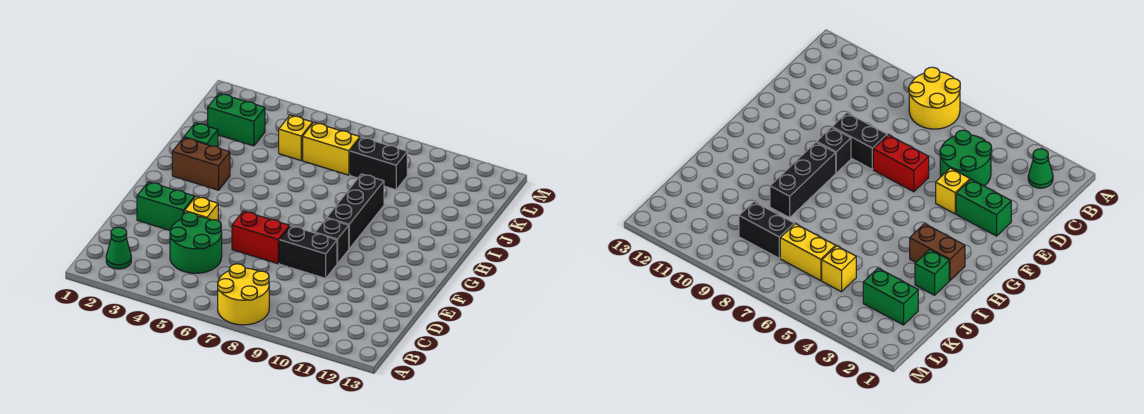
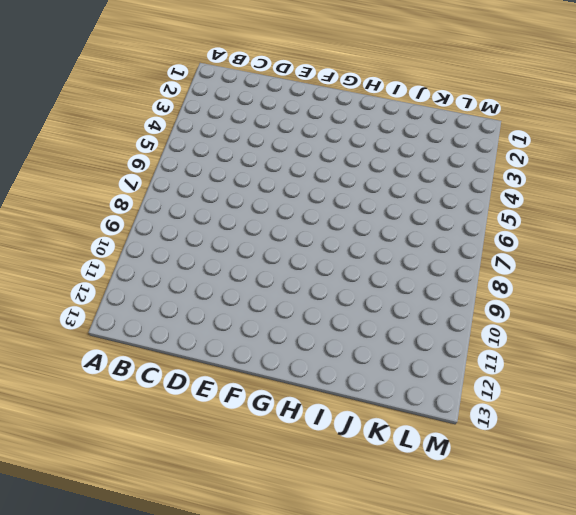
none -> yellow round brick A7:B8 level 1
none -> green cone B2 level 1
none -> green round brick C4:D5 level 1

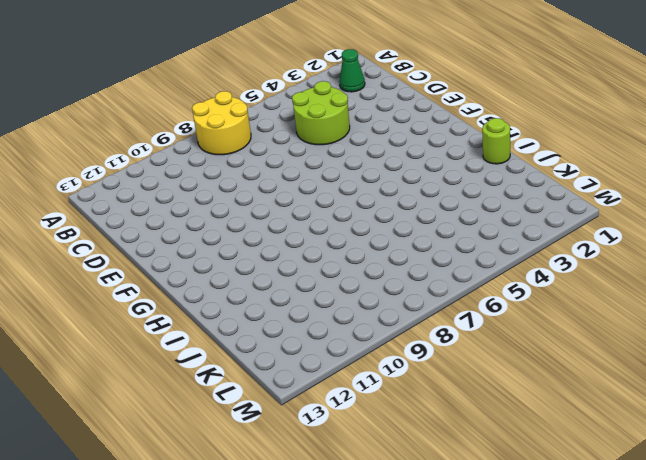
lime round brick C4:D5 level 1 -> green round brick C4:D5 level 1
lime round brick I1 level 1 -> none
none -> green brick E2:E3 level 1
none -> yellow brick E4 level 1
none -> red brick E6:E7 level 1

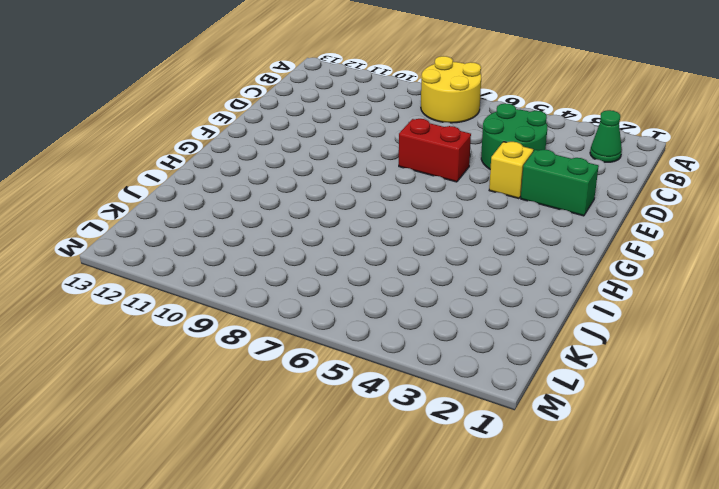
none -> black brick E8:E9 level 1
none -> black brick F9 level 1
none -> black brick G9:I9 level 1

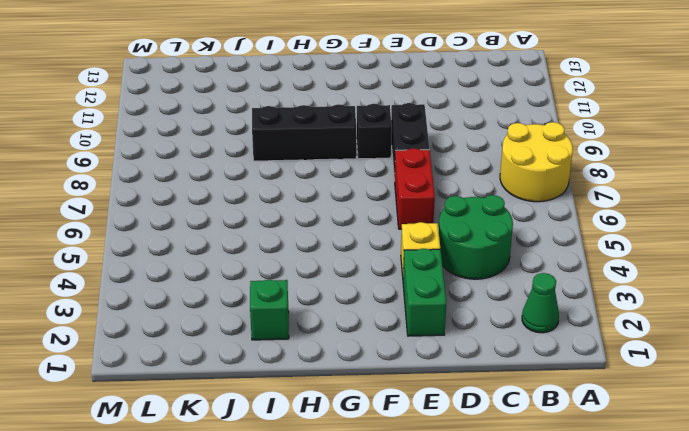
none -> brown brick H2:H3 level 1
none -> green brick K2:K3 level 1
none -> yellow brick K5 level 1

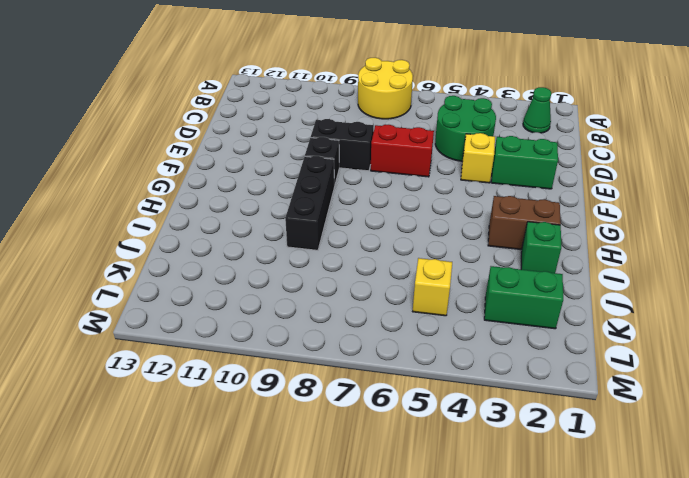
none -> yellow brick K6:K7 level 1
none -> black brick K8:K9 level 1

